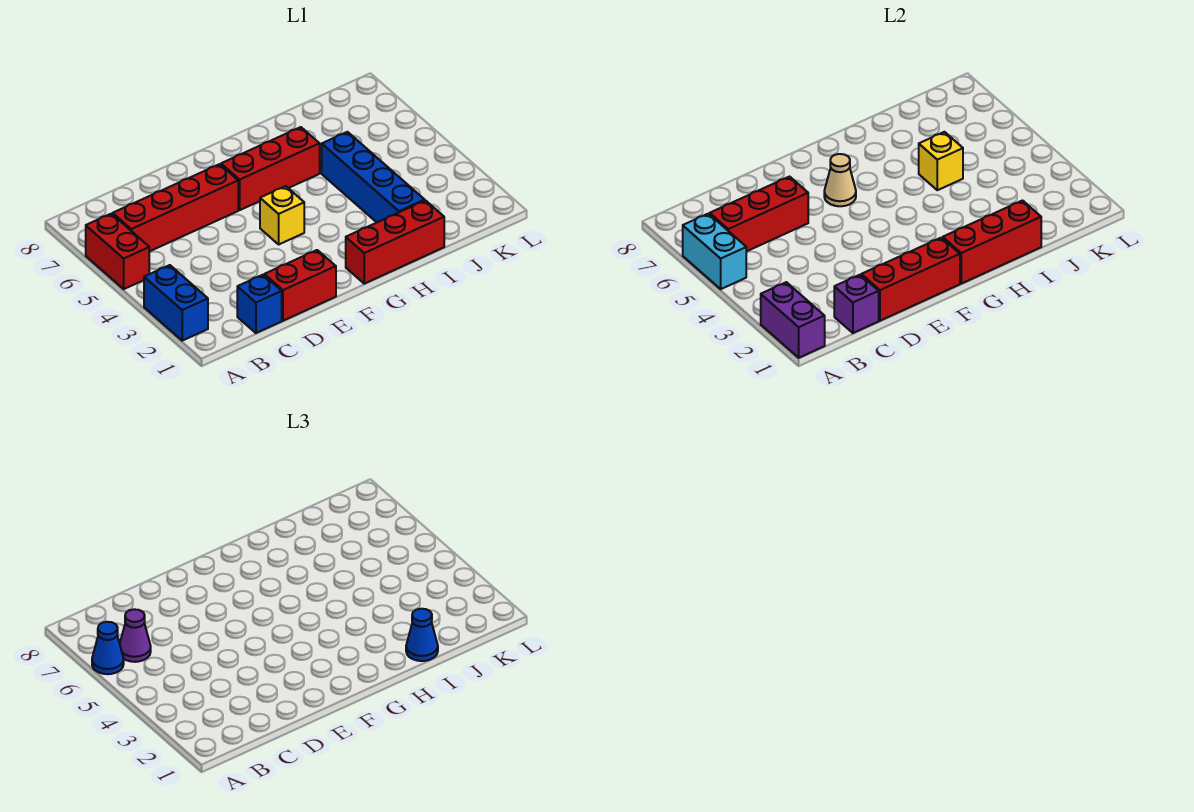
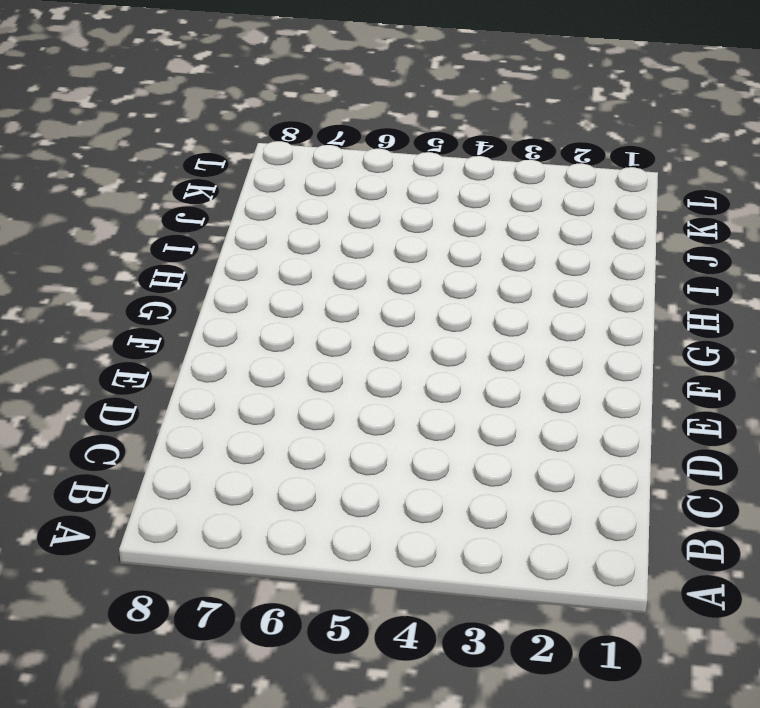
none -> blue brick A2:A3 level 1
none -> red brick A5:A6 level 1
none -> red brick B6:E6 level 1

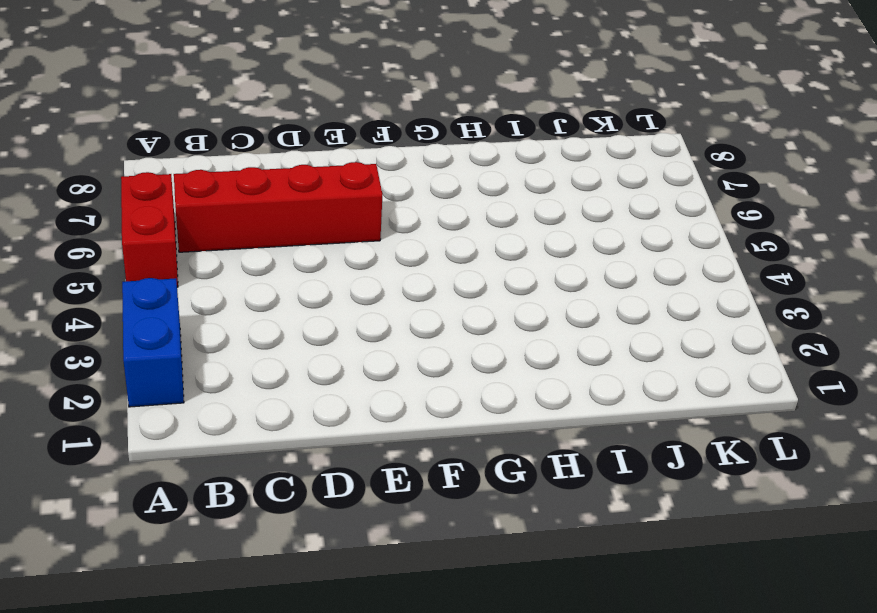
none -> blue brick C1 level 1
none -> red brick D1:E1 level 1
none -> yellow brick F4 level 1

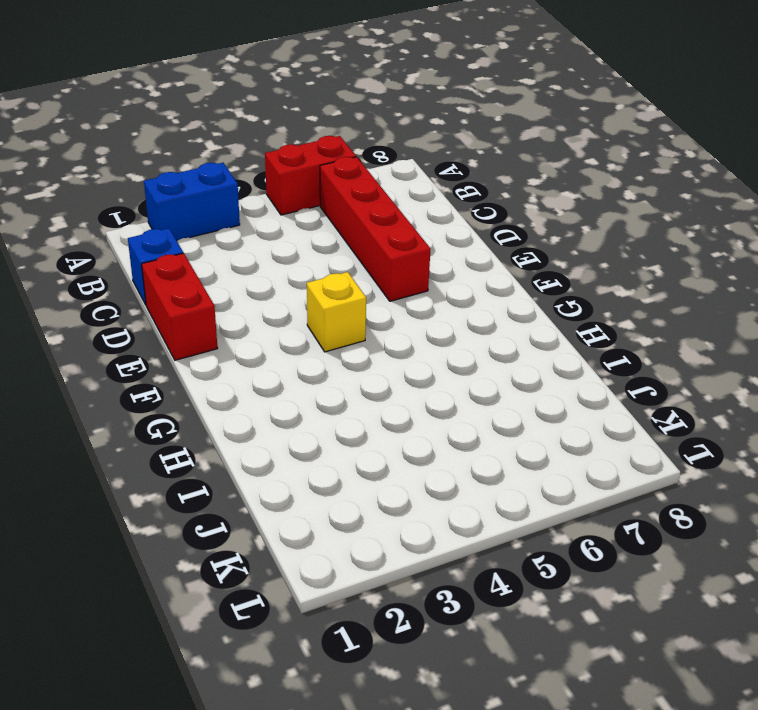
none -> red brick F6:H6 level 1
none -> red brick G1:I1 level 1
none -> blue brick I2:I5 level 1

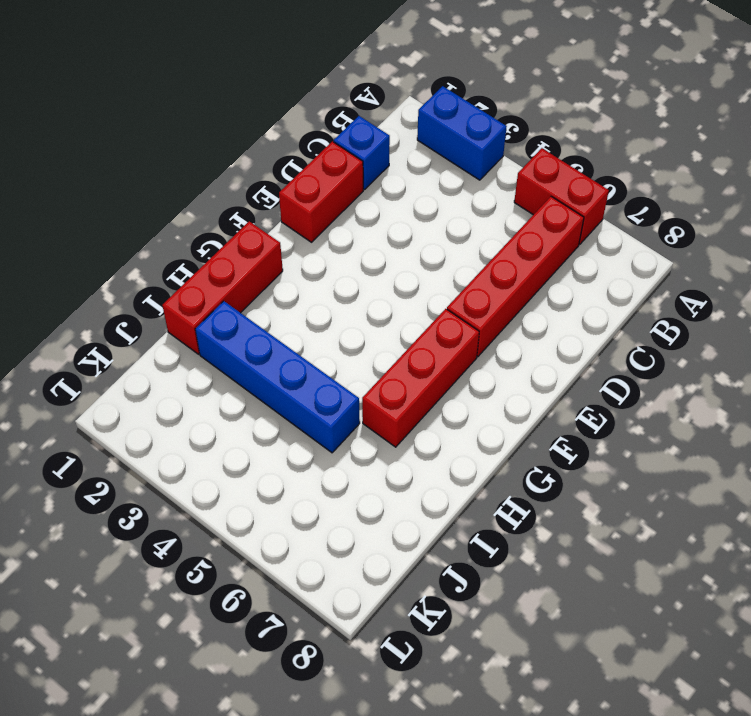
none -> yellow brick F4 level 1
none -> purple brick A1:A2 level 2
none -> cyan brick A5:A6 level 2

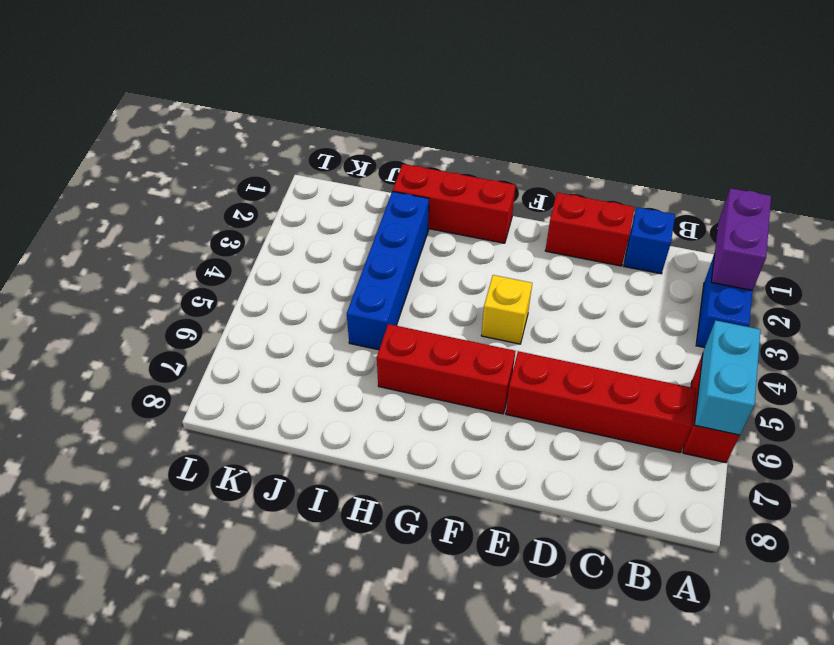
none -> red brick B6:D6 level 2
none -> purple brick C1 level 2
none -> red brick D1:F1 level 2

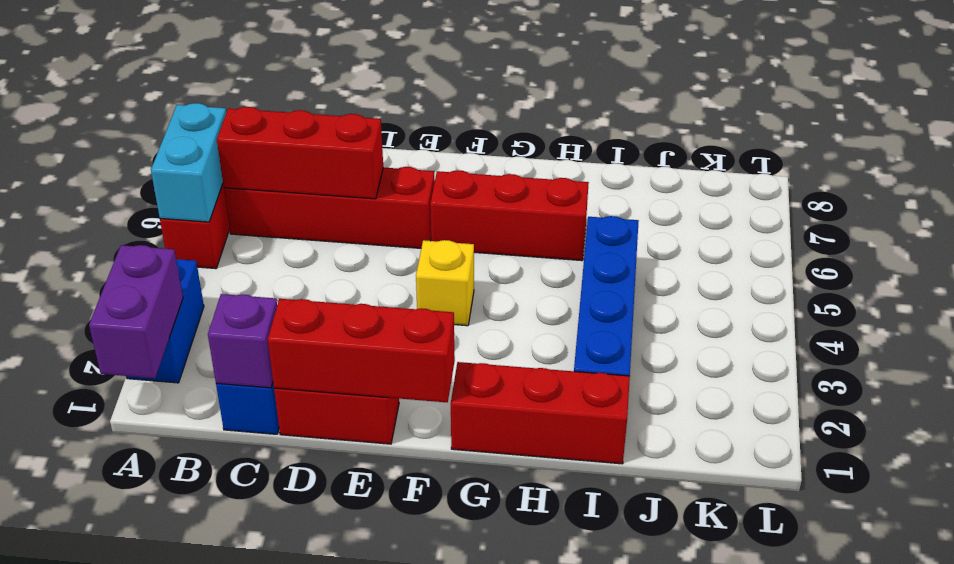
none -> tan cone F6 level 2
none -> red brick G1:I1 level 2
none -> yellow brick I5 level 2

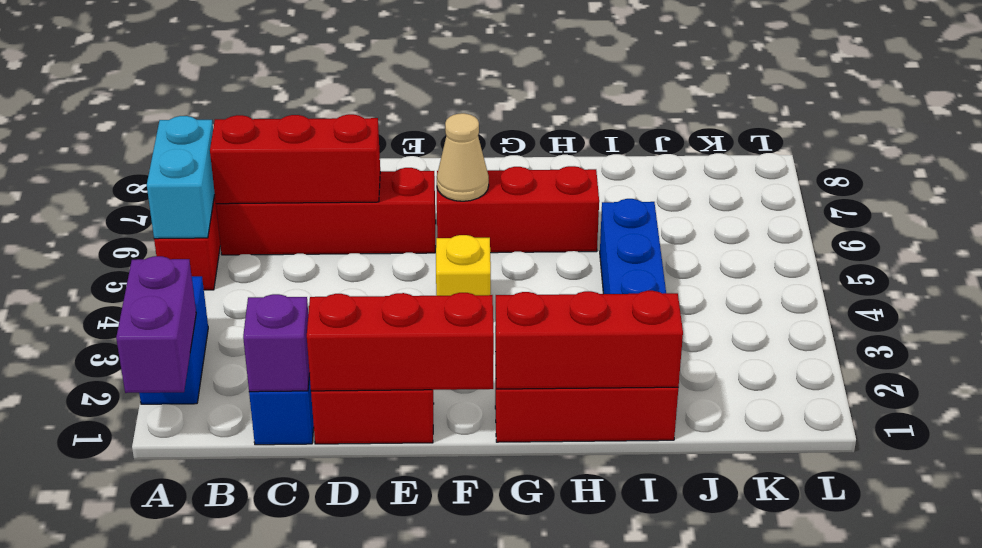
none -> yellow brick I5 level 2
none -> blue cone A6 level 3
none -> purple cone B6 level 3

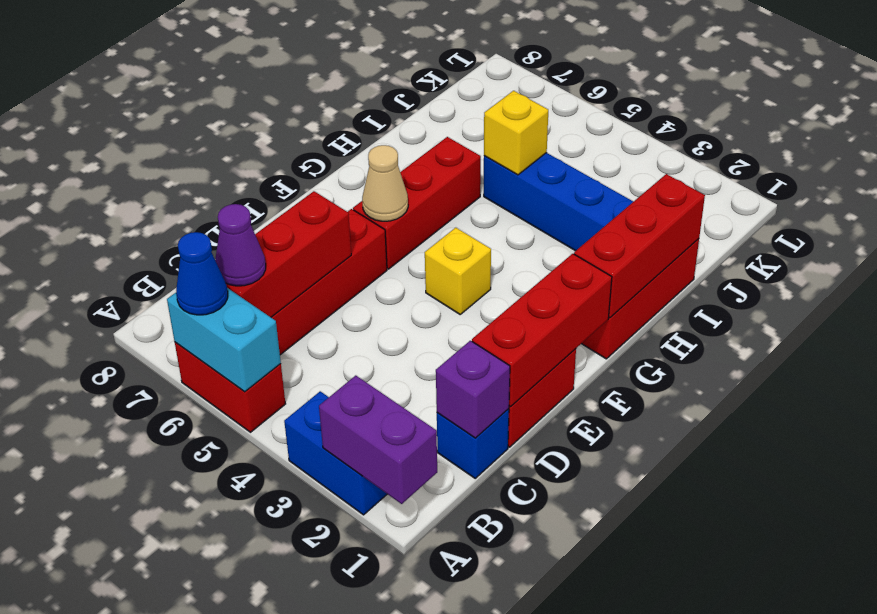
none -> blue cone I1 level 3

